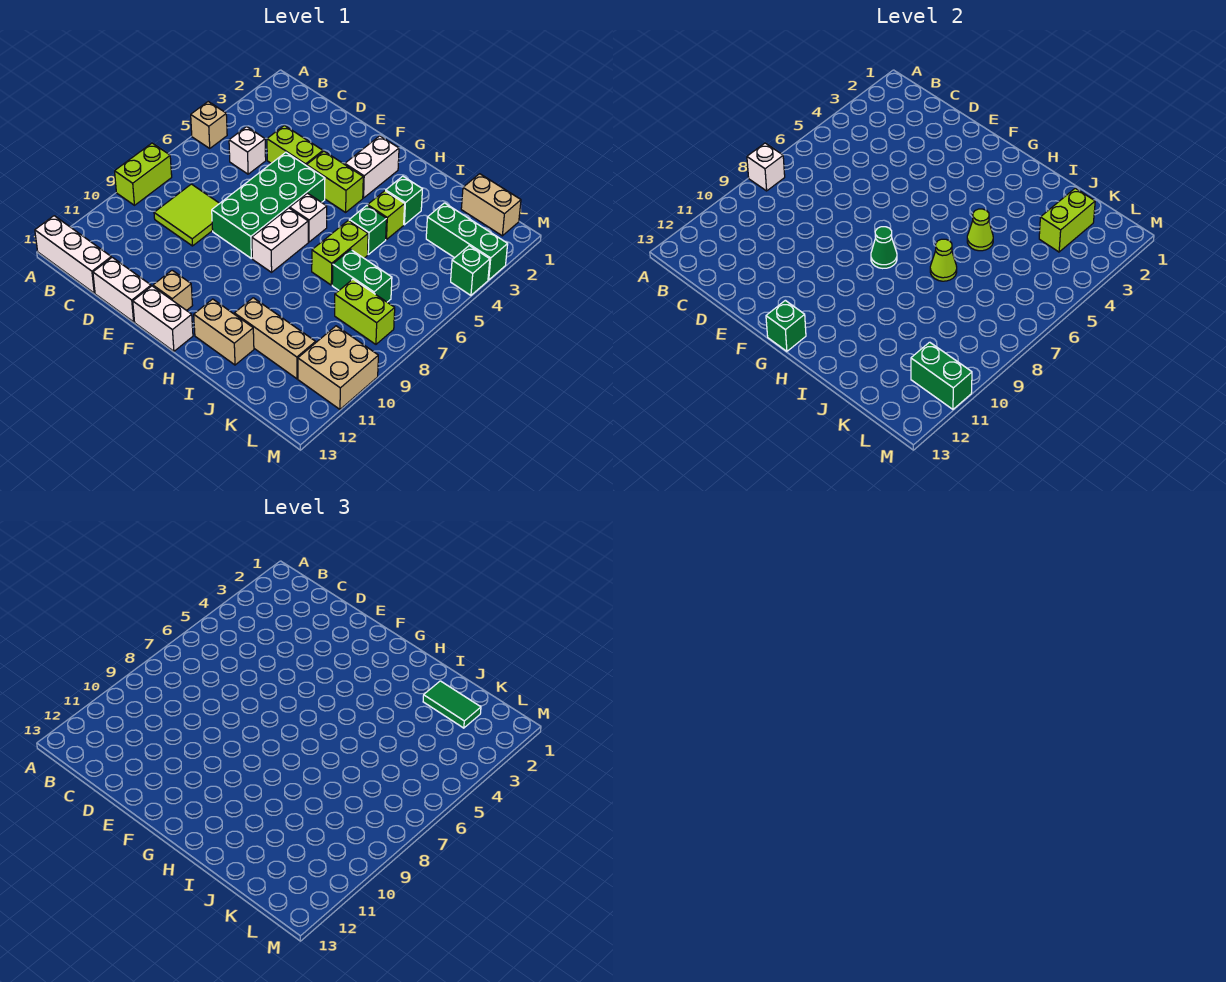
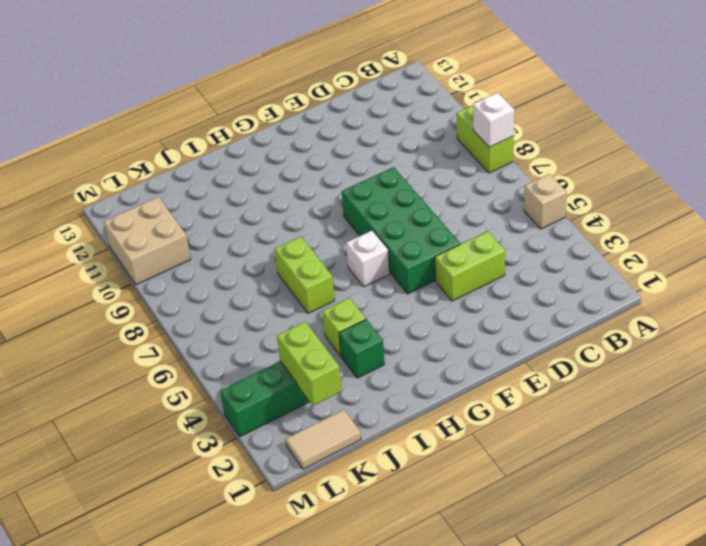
tan tile K1:L1 level 1 -> tan brick K1:L1 level 1
none -> white brick A13:C13 level 1
none -> white brick C5 level 1
none -> lime tile C8:D9 level 1
none -> white brick D13:E13 level 1

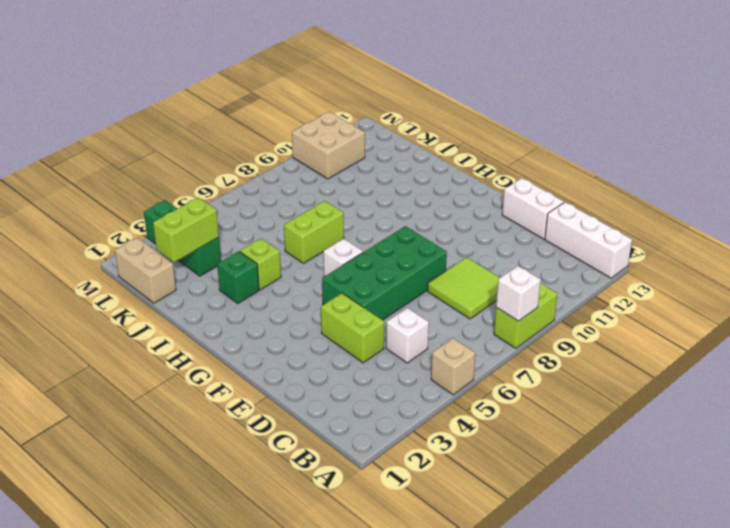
none -> lime brick F4:G4 level 1
none -> tan brick F12 level 1
none -> white brick F13:G13 level 1
none -> white brick G2:G3 level 1

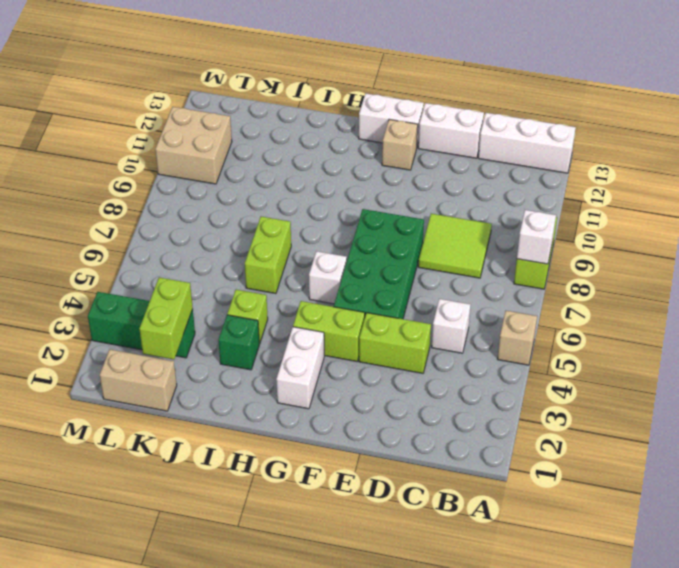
none -> white brick G7:G8 level 1
none -> tan brick H12:I12 level 1
none -> green brick I5 level 1
none -> tan brick I11:K11 level 1

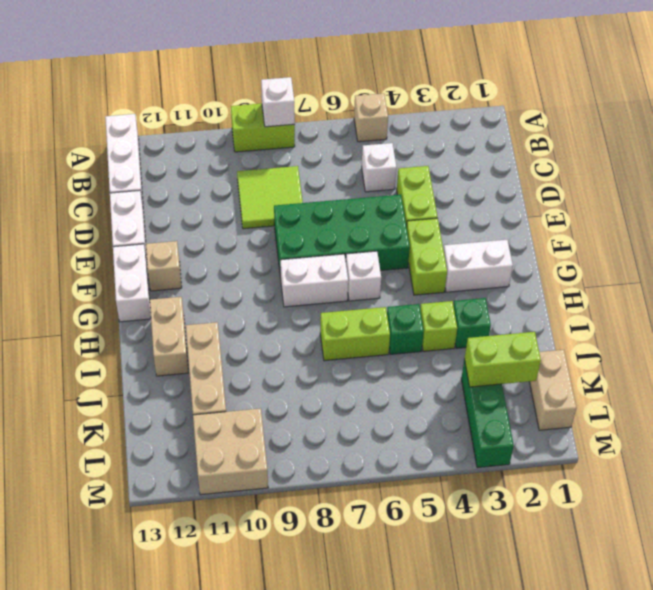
none -> green brick J7:K7 level 1
none -> lime brick K8:L8 level 1
none -> green brick M4 level 1
none -> green cone G8 level 2

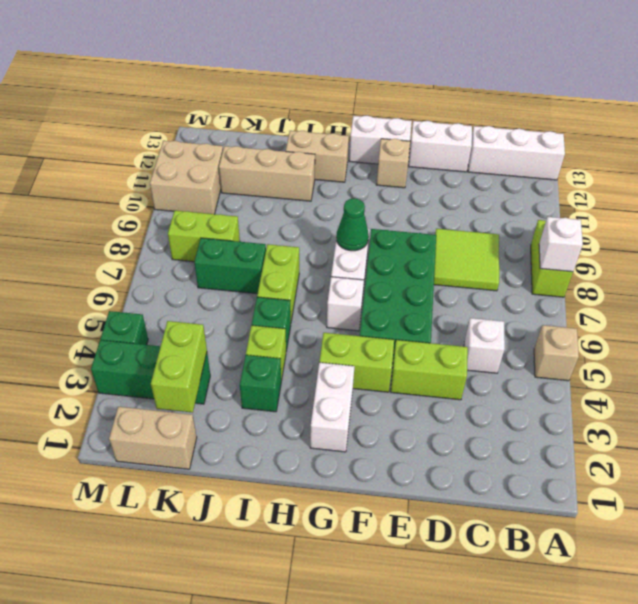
none -> green brick G13 level 2
none -> lime cone I5 level 2
none -> lime cone I7 level 2
none -> green brick L11:M11 level 2

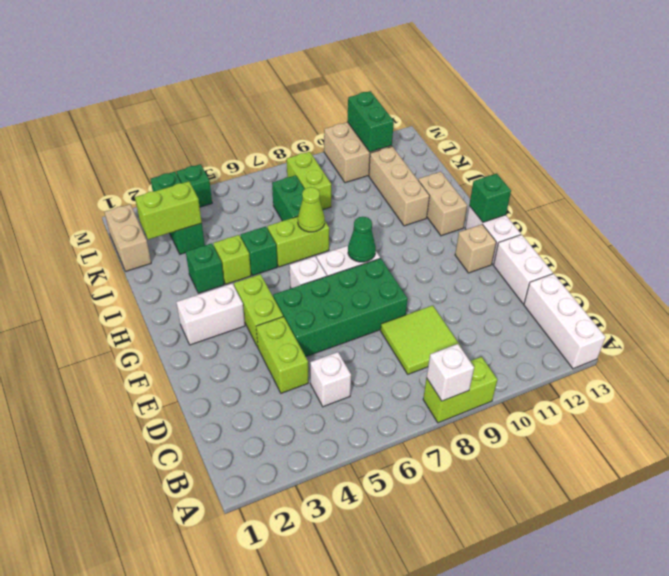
none -> tan brick A5 level 1
none -> lime cone I5 level 2
none -> green tile J2:K2 level 3

